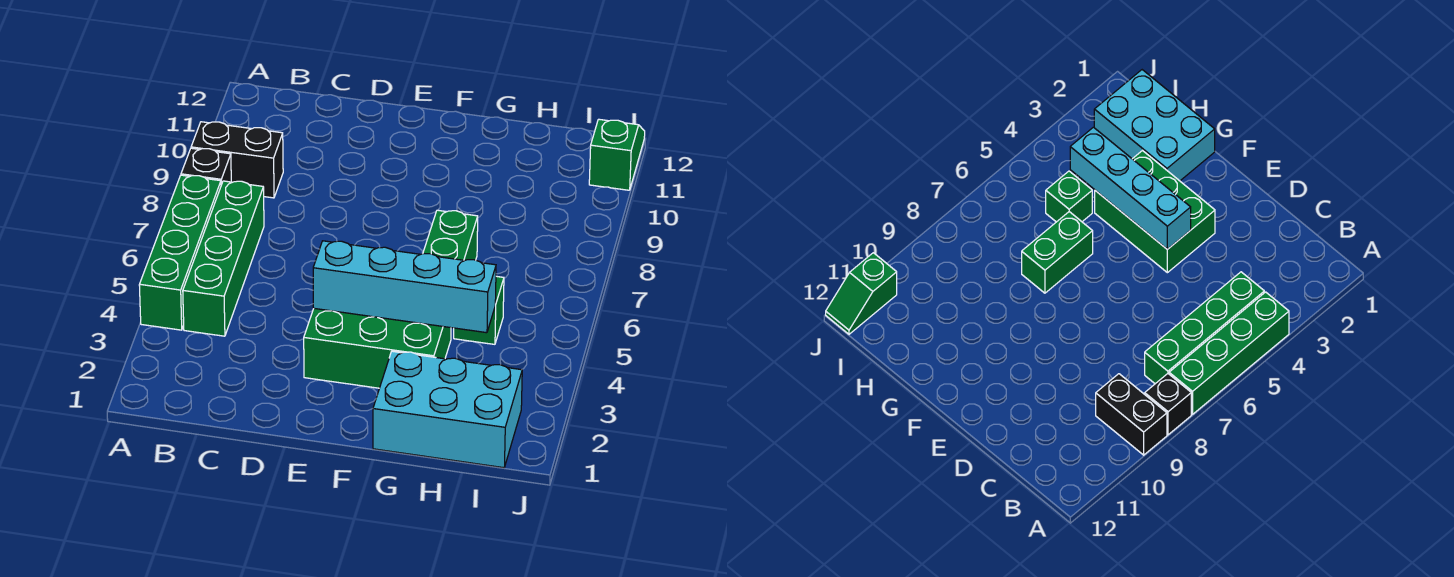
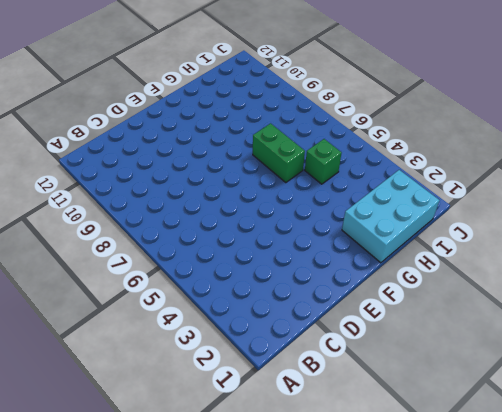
none -> green brick A4:A7 level 1
none -> black brick A8 level 1

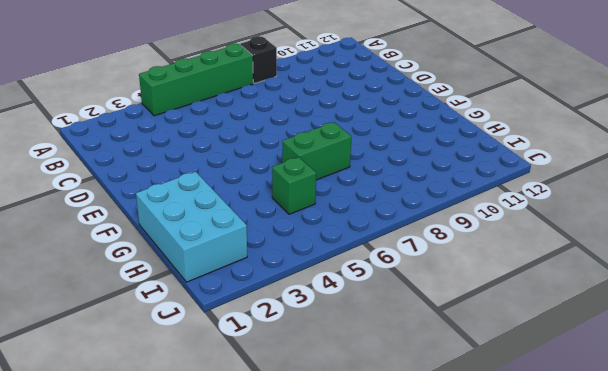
none -> black brick A9:B9 level 1
none -> green brick B4:B7 level 1

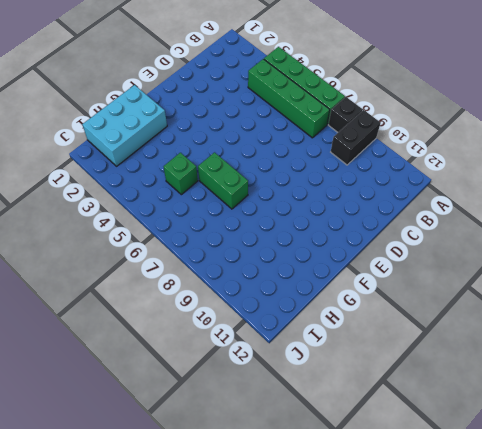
none -> green brick E3:G4 level 1
none -> green slope J11:J12 level 1 top 11

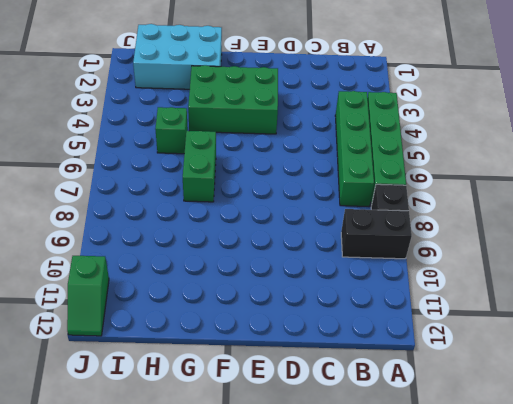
none -> cyan brick E4:H4 level 2

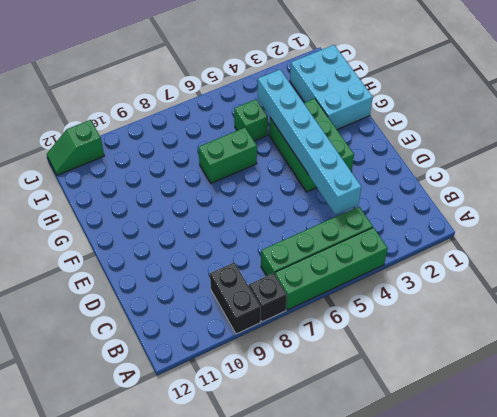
cyan brick C4:H4 level 2 -> cyan brick E4:H4 level 2

